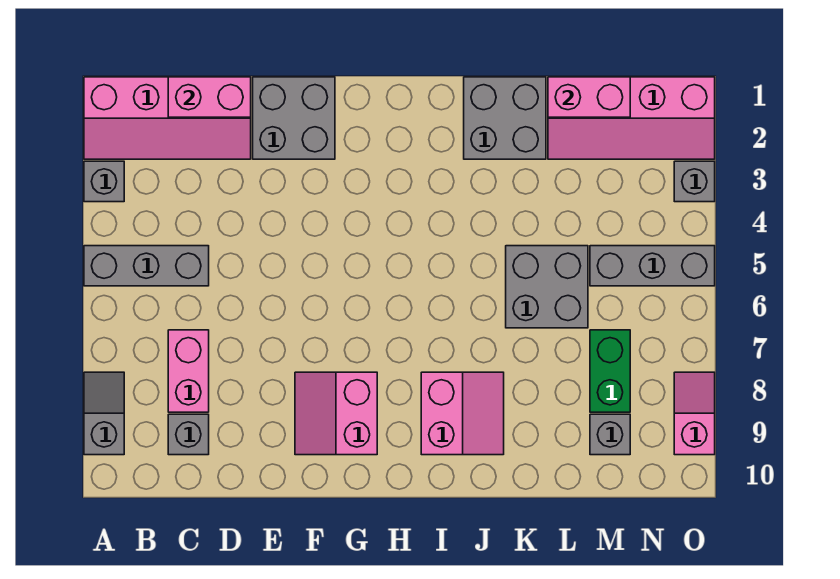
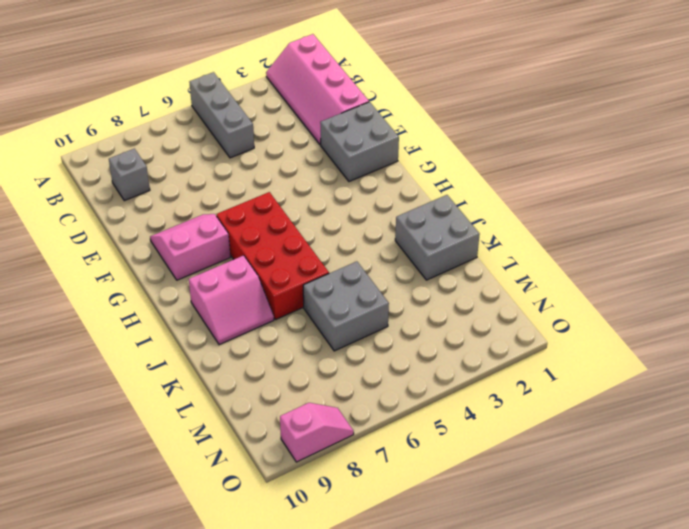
red brick G6:J7 level 1 -> none
none -> grey brick A3 level 1
none -> grey slope A8:A9 level 1 top 9
none -> pink brick C7:C8 level 1

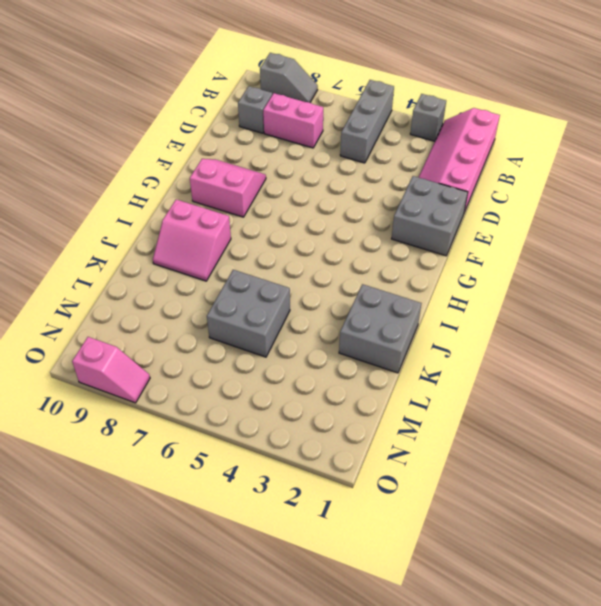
none -> pink slope L1:O2 level 1 top 1
none -> grey brick M5:O5 level 1
none -> green brick M7:M8 level 1

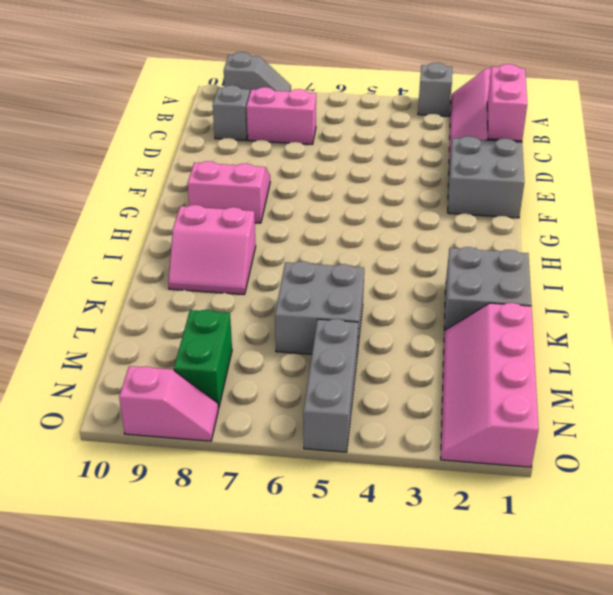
green brick M8:N8 level 1 -> green brick M7:M8 level 1
none -> grey brick A5:C5 level 1
none -> grey brick M9 level 1
none -> grey brick O3 level 1

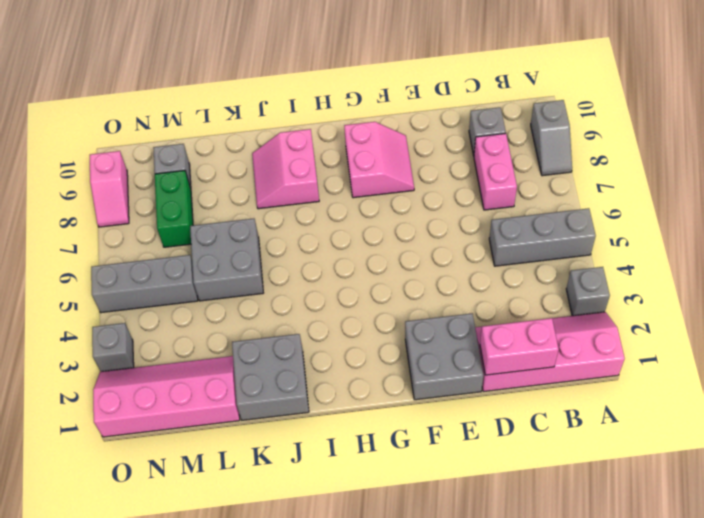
none -> pink brick L1:M1 level 2

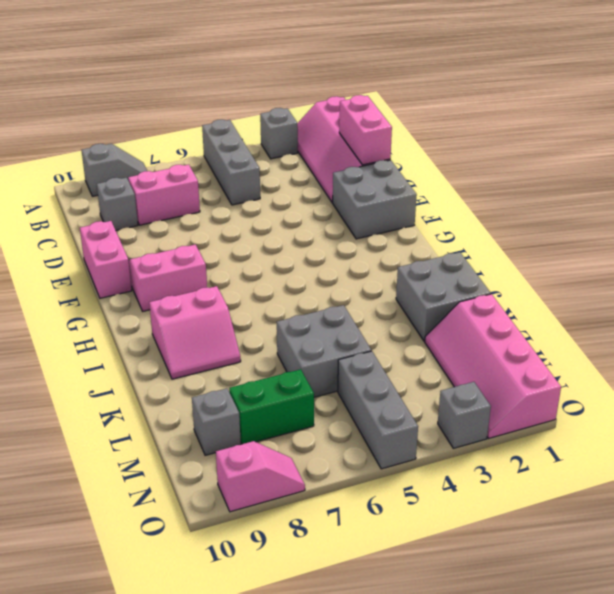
pink brick E10:F10 level 1 -> pink brick L1:M1 level 2

